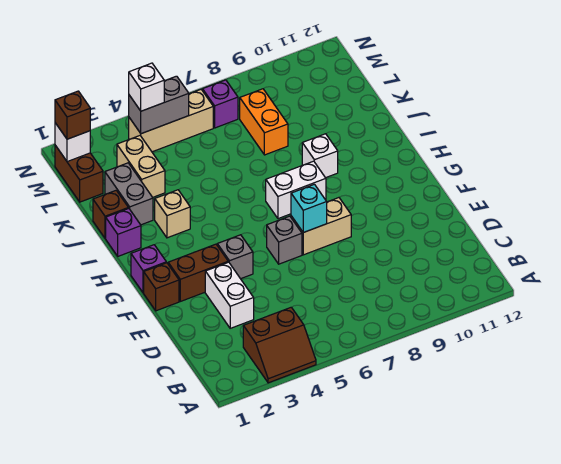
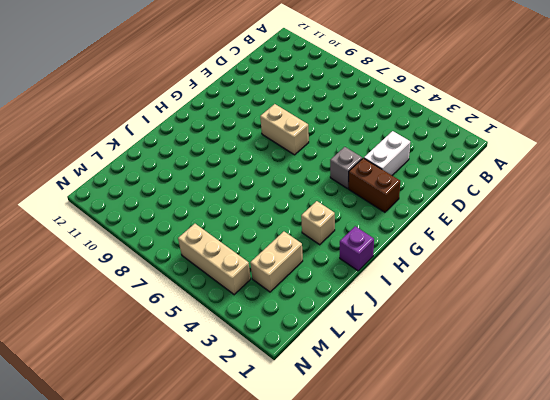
none -> brown slope A3:B4 level 1 top B
none -> brown brick F1 level 1
none -> grey brick F6 level 1

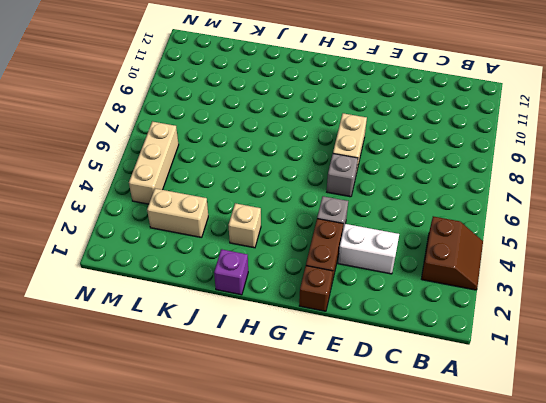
none -> purple brick G1 level 1
none -> white brick H7:H8 level 1
none -> white brick I9 level 1

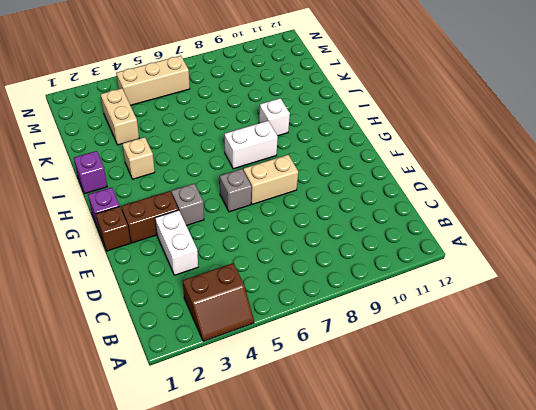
none -> brown brick J1 level 1
none -> grey brick J2:K2 level 1
none -> orange brick K8:L8 level 1

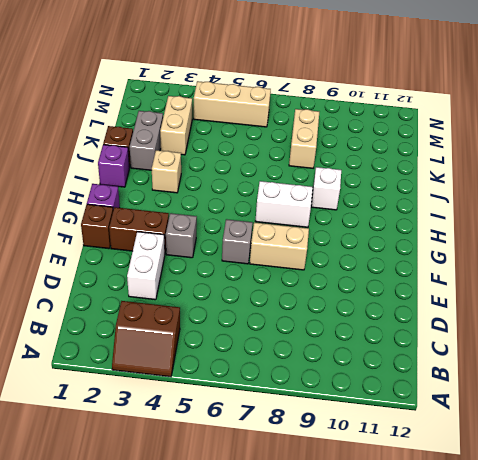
tan brick K8:L8 level 1 -> orange brick K8:L8 level 1
none -> brown brick L1:M1 level 1
none -> purple brick M7 level 1
none -> cyan brick F7 level 2

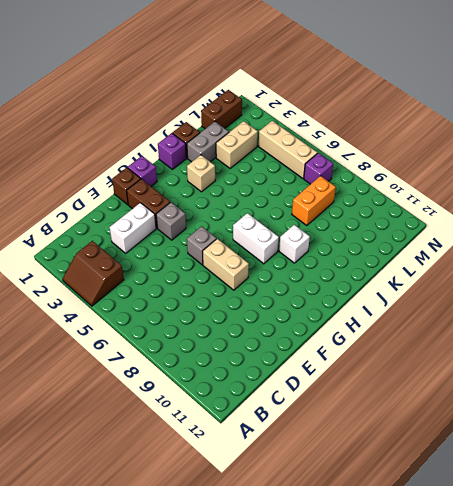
none -> cyan brick F7 level 2
none -> white brick M1 level 2
none -> grey brick M4:M5 level 2

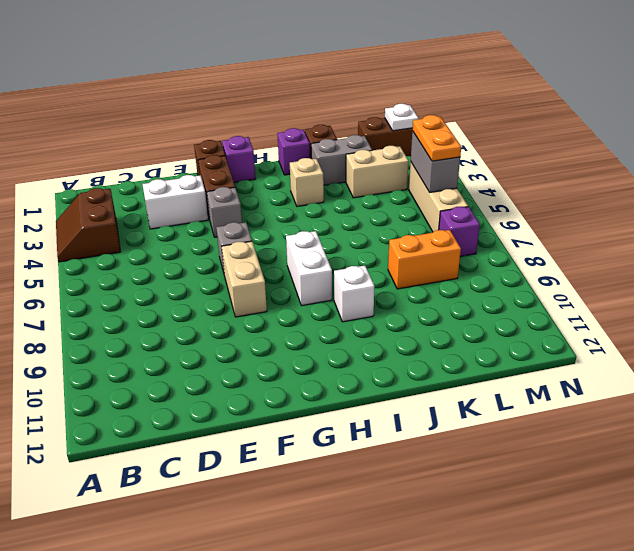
white plate M1 level 2 -> white brick M1 level 2
orange plate M4:M5 level 3 -> white brick M4 level 3
none -> cyan brick F7 level 2
none -> brown brick M1 level 3

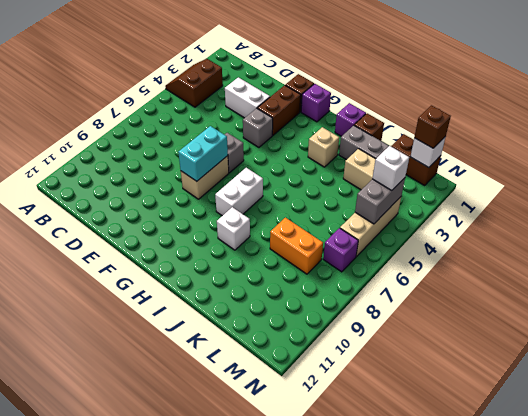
cyan brick F7:F8 level 2 -> cyan brick F7 level 2

